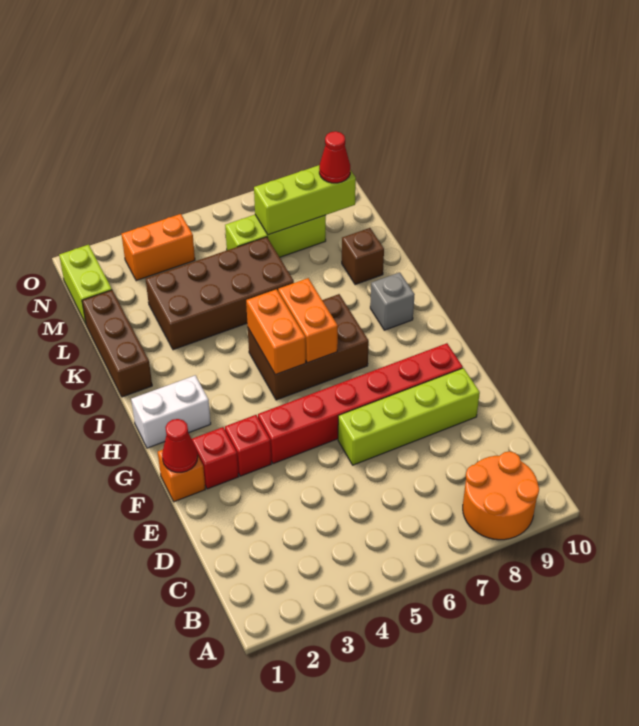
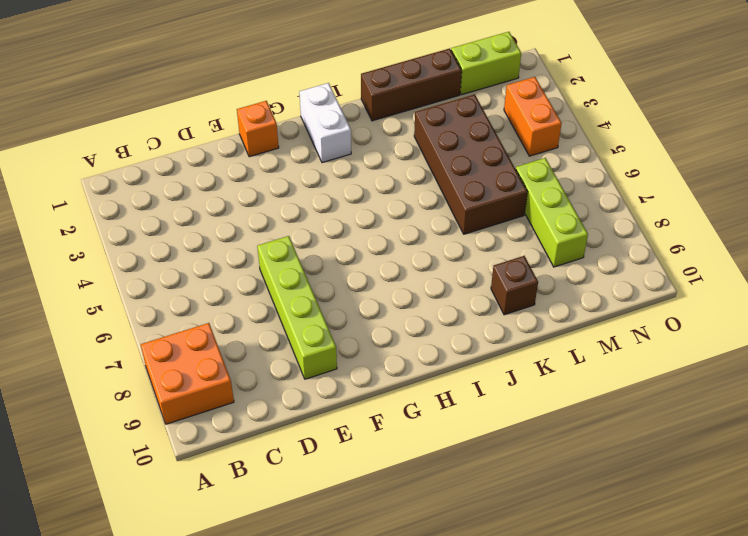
orange brick A8:B9 level 1 -> orange round brick A8:B9 level 1
none -> red brick F2 level 1
none -> red brick F3 level 1
none -> red brick F4:F9 level 1

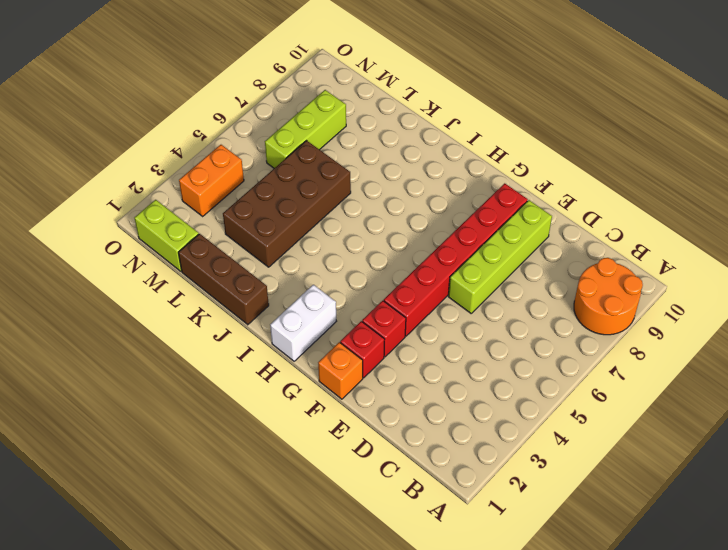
none -> brown brick H5:I7 level 1
none -> grey brick I9 level 1
none -> brown brick K9 level 1

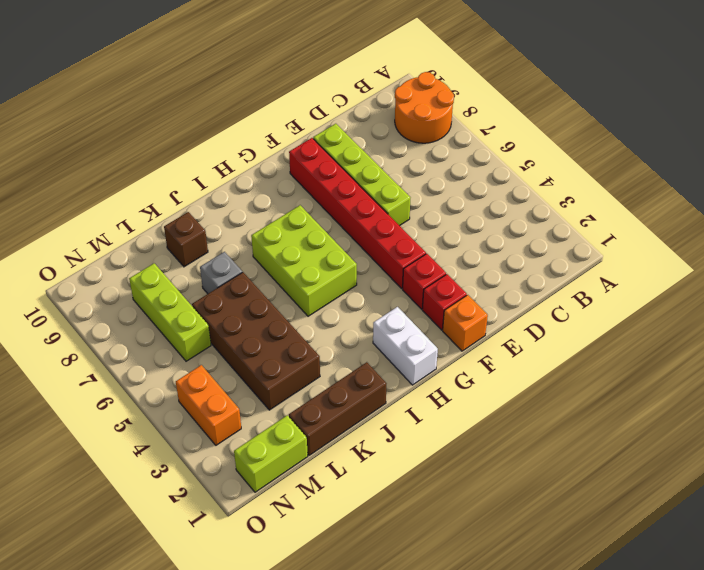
lime brick H5:I7 level 1 -> brown brick H5:I7 level 1
grey brick K7 level 1 -> grey brick I9 level 1
none -> red cone F1 level 2
none -> orange brick H5:I5 level 2
none -> orange brick H6:I6 level 2

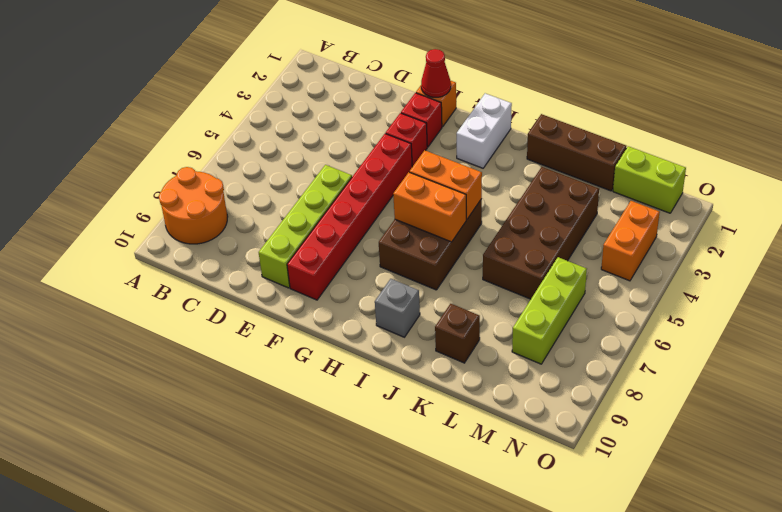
none -> lime brick M7:M9 level 2
none -> red cone M9 level 3

